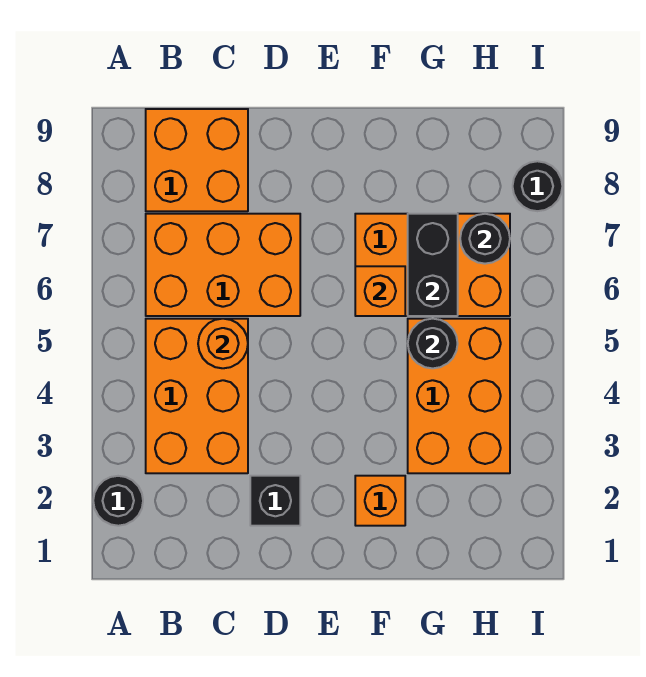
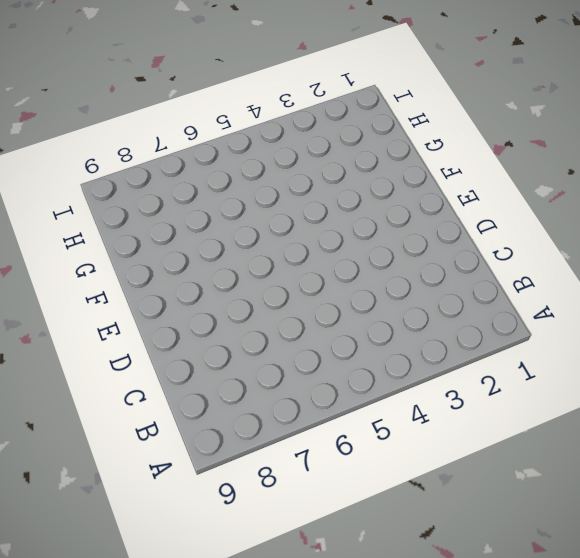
none -> black round brick A2 level 1
none -> orange brick B3:C5 level 1
none -> orange brick B6:D7 level 1

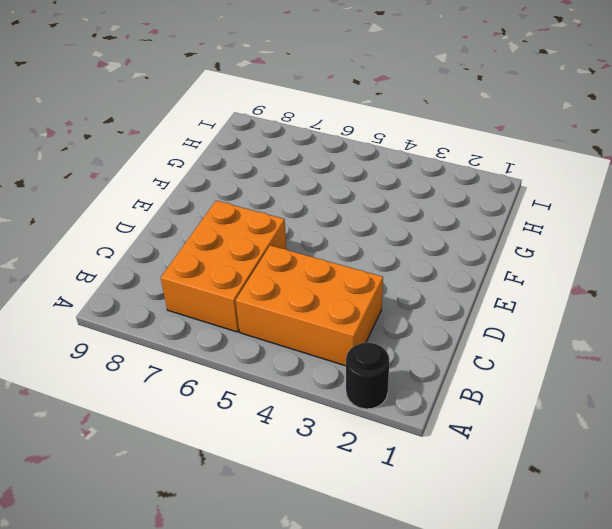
none -> orange brick B8:C9 level 1
none -> black brick D2 level 1
none -> orange brick F2 level 1

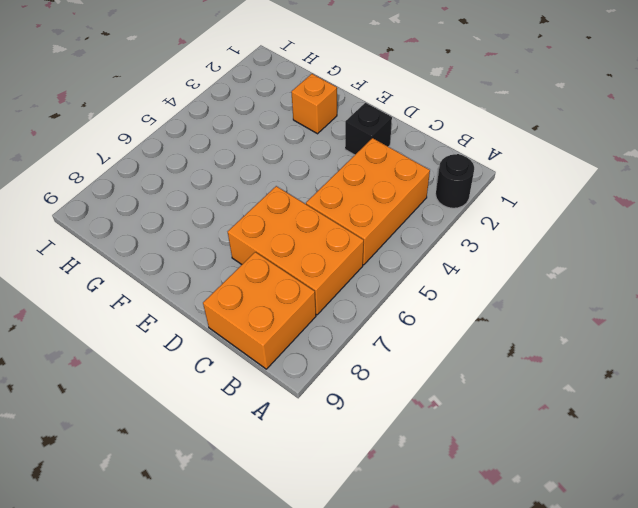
none -> orange brick F6:H7 level 1
none -> orange brick G3:H5 level 1
none -> black round brick I8 level 1

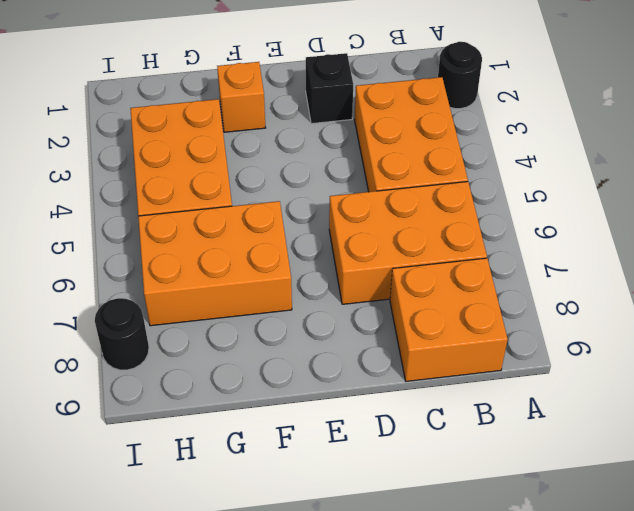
none -> orange round brick C5 level 2
none -> orange brick F6 level 2
none -> black round brick G5 level 2

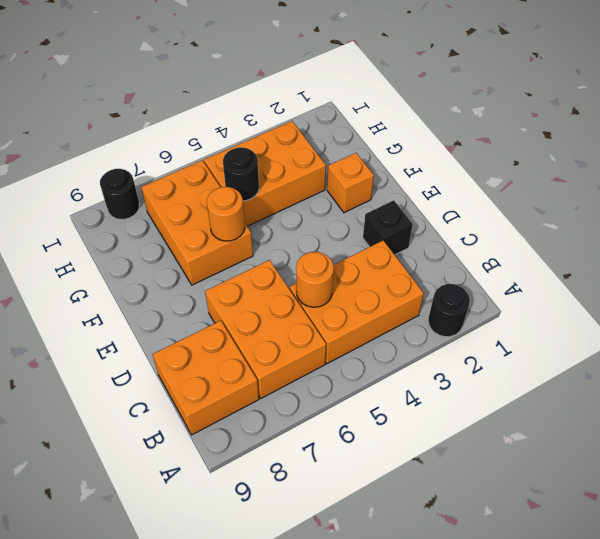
orange round brick F6 level 2 -> orange brick F6 level 2
none -> black brick G6:G7 level 2
none -> black round brick H7 level 2

